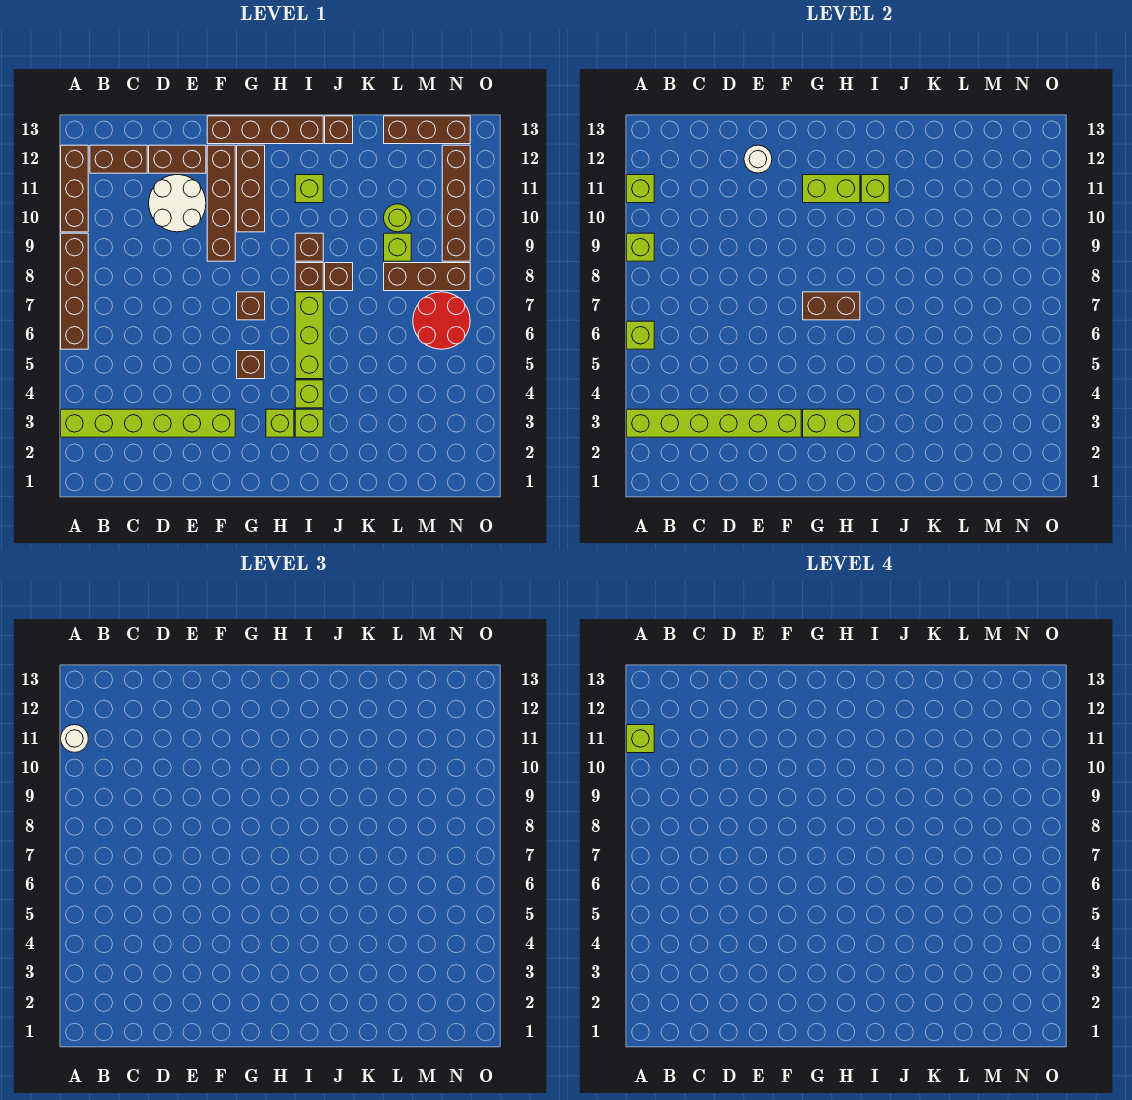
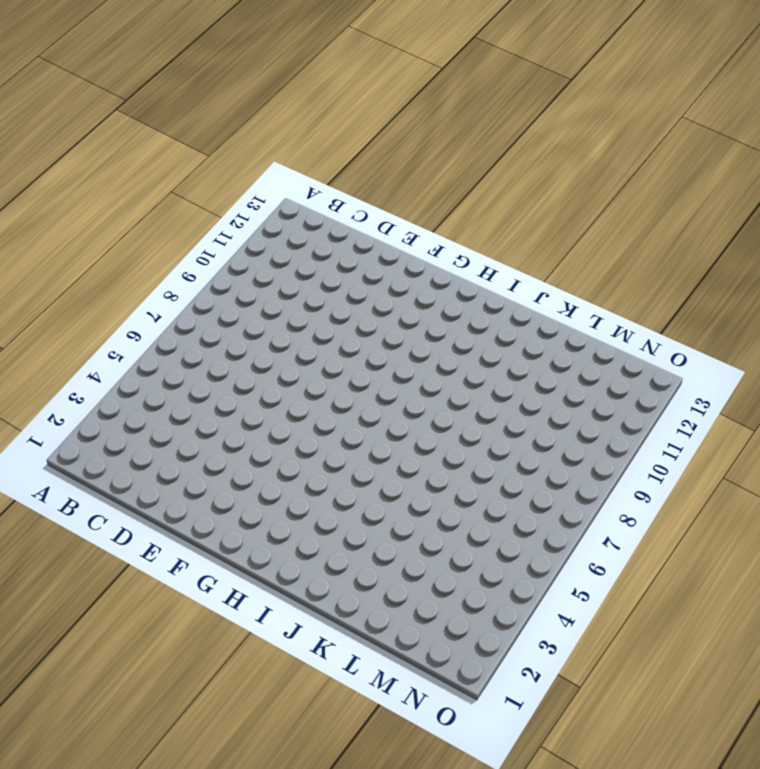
none -> lime brick A3:F3 level 1
none -> brown brick A6:A9 level 1
none -> brown brick A10:A12 level 1
none -> brown brick B12:C12 level 1

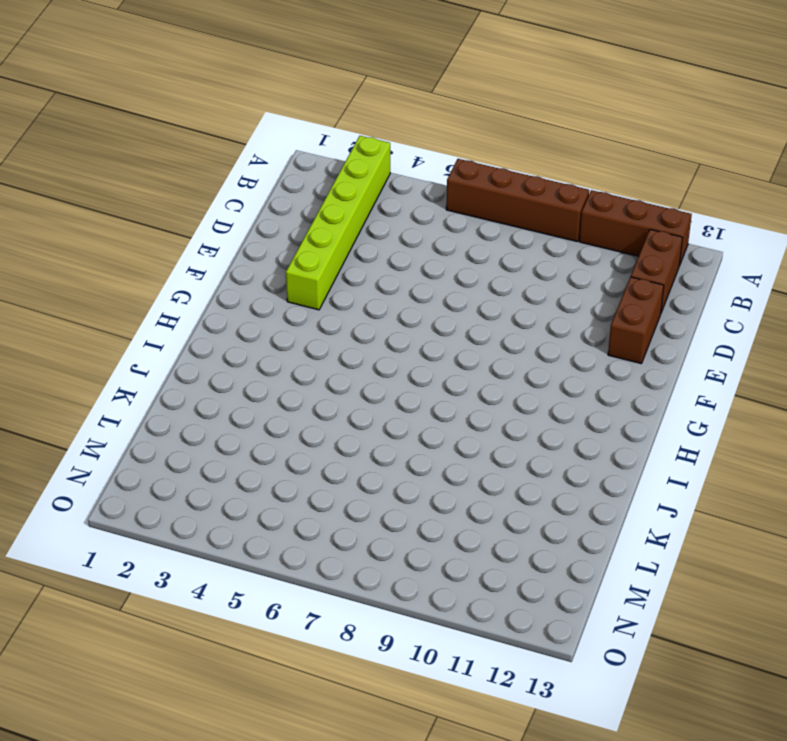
none -> white round brick D10:E11 level 1
none -> brown brick F9:F12 level 1
none -> brown brick F13:I13 level 1
none -> brown brick G5 level 1

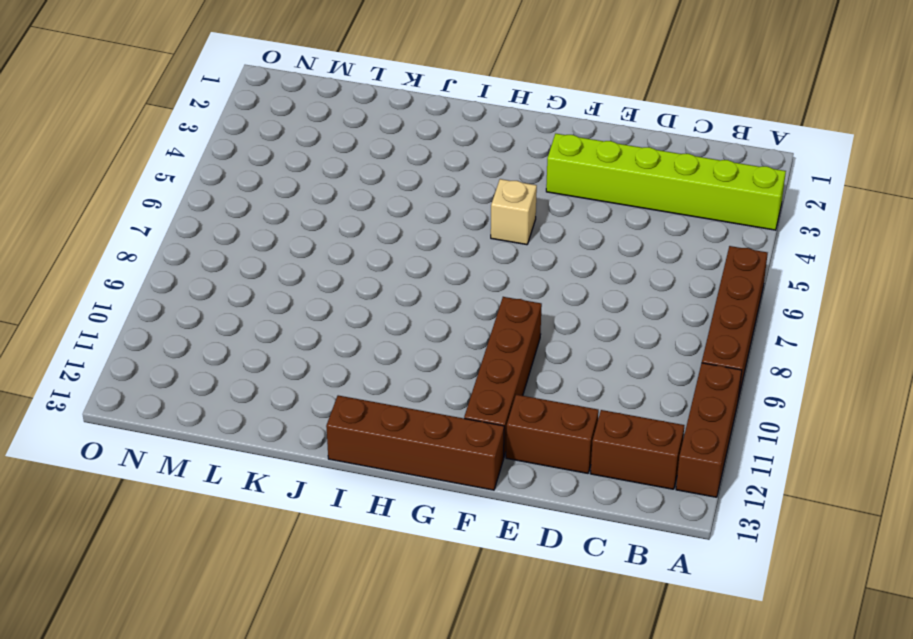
tan brick G5 level 1 -> brown brick G5 level 1
none -> white round brick D10:E11 level 1
none -> brown brick G7 level 1
none -> brown brick G10:G12 level 1
none -> lime brick H3 level 1

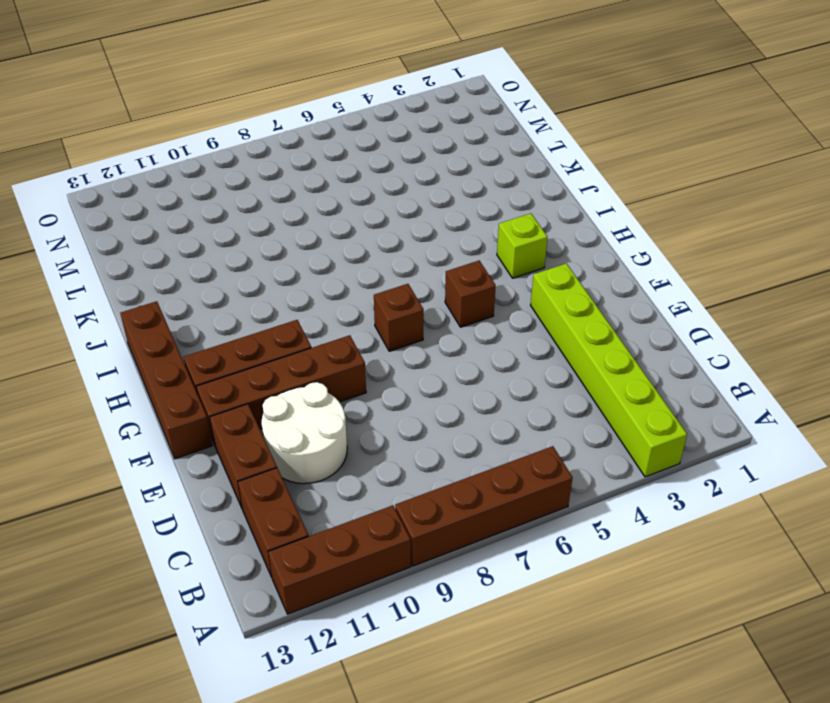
none -> lime brick I3 level 1
none -> lime brick I4 level 1
none -> lime brick I5:I7 level 1
none -> brown brick I8 level 1

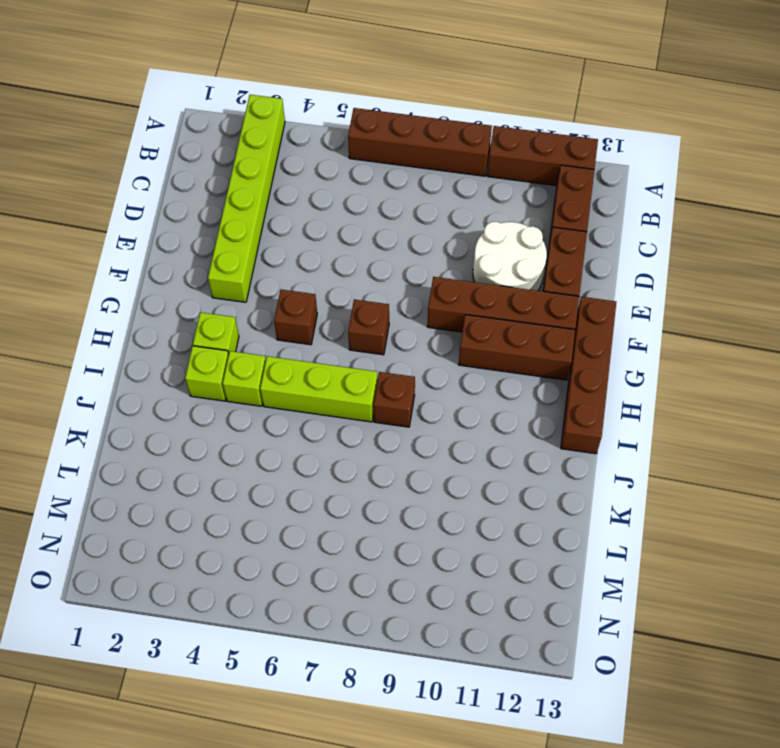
none -> brown brick I9 level 1
none -> lime brick I11 level 1
none -> brown brick J8 level 1
none -> brown brick J13 level 1

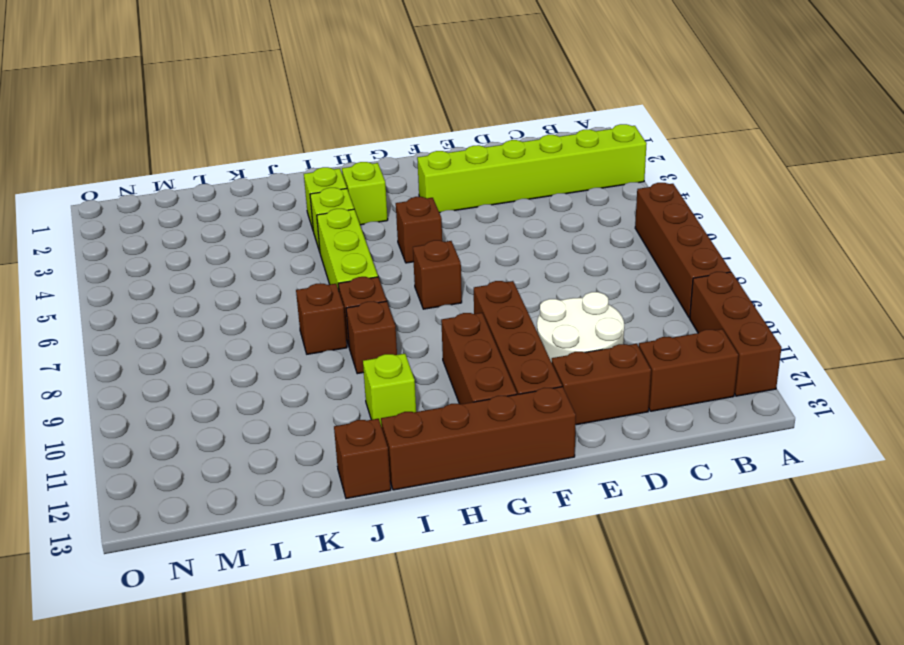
none -> brown brick L8:N8 level 1
none -> lime brick L9 level 1
none -> lime round brick L10 level 1
none -> brown brick L13:N13 level 1

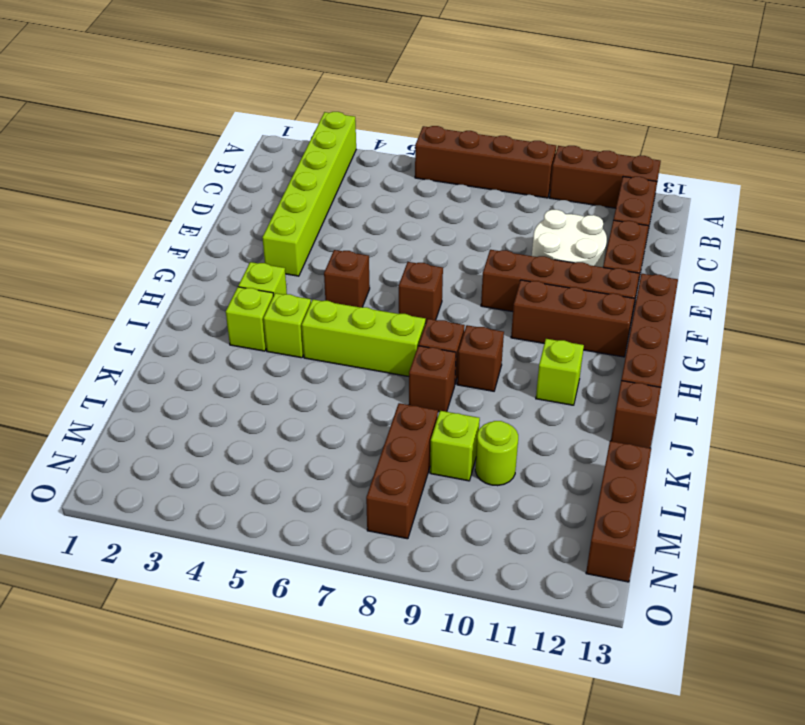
none -> red round brick M6:N7 level 1
none -> brown brick N9:N12 level 1
none -> lime brick A3:F3 level 2
none -> lime brick A6 level 2

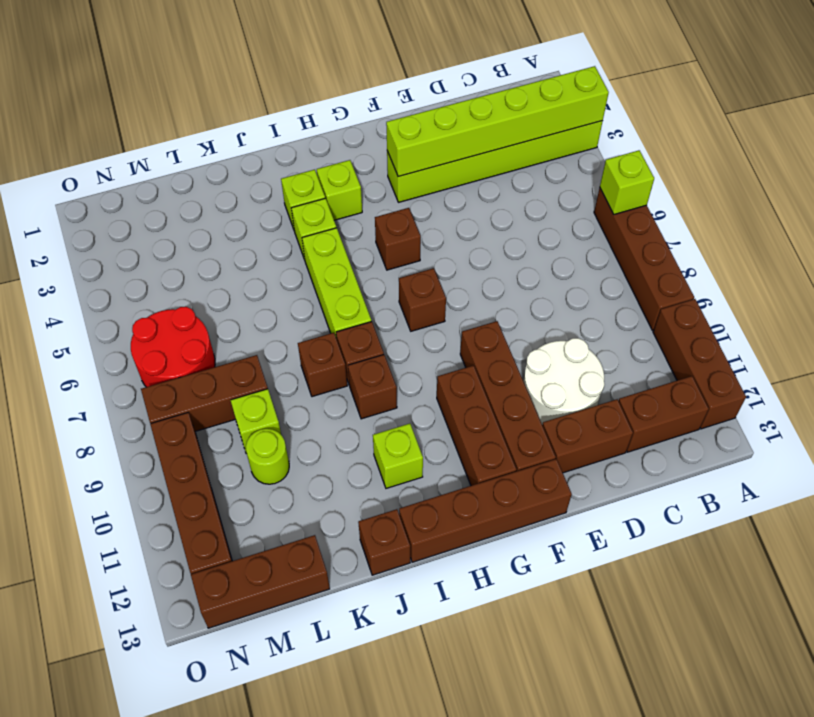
none -> lime brick A9 level 2
none -> lime brick A11 level 2
none -> white round brick E12 level 2
none -> lime brick G3:H3 level 2

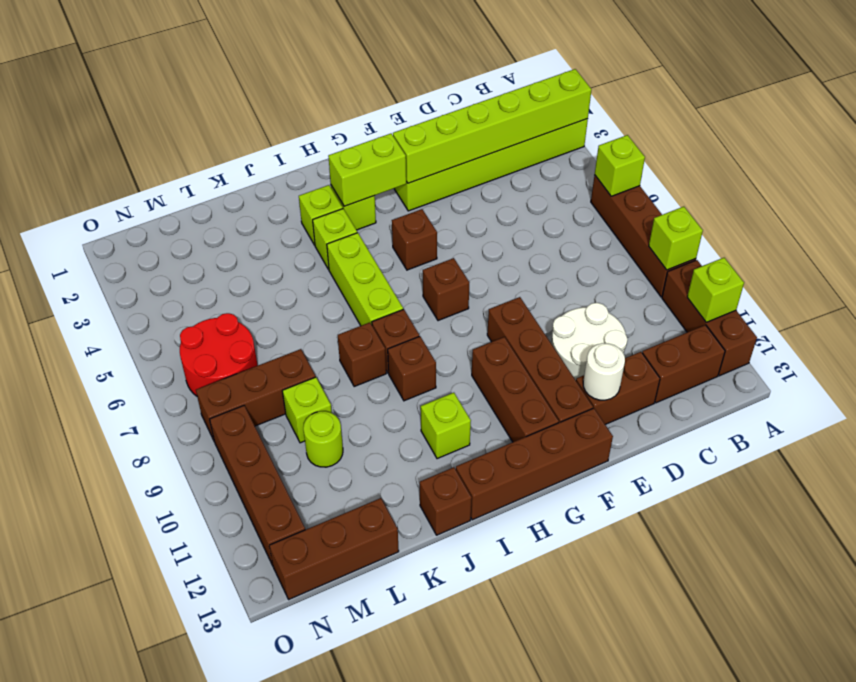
none -> brown brick G7:H7 level 2
none -> lime brick G11:H11 level 2
none -> lime brick I11 level 2
none -> white round brick A11 level 3

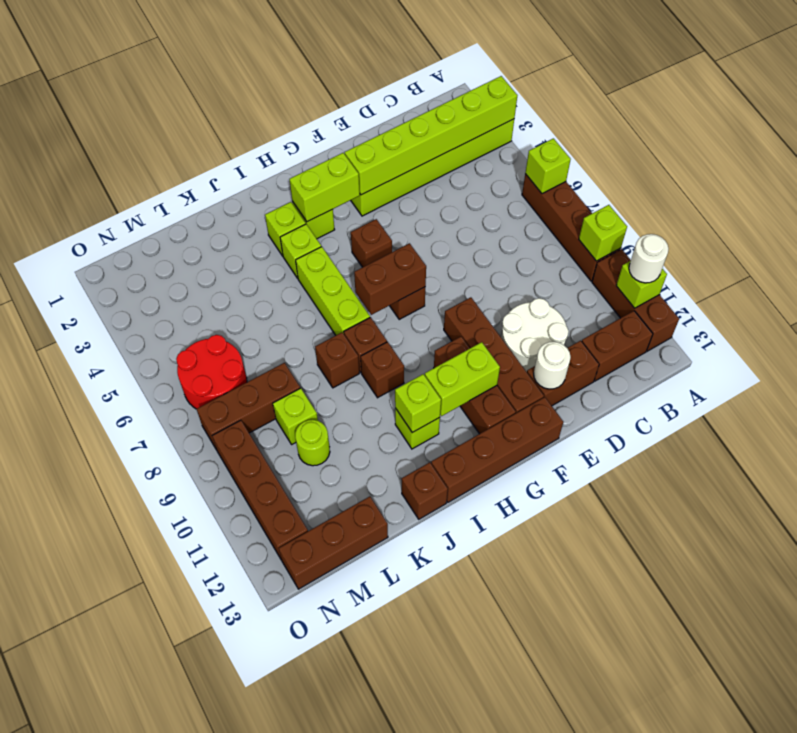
none -> lime brick A11 level 4

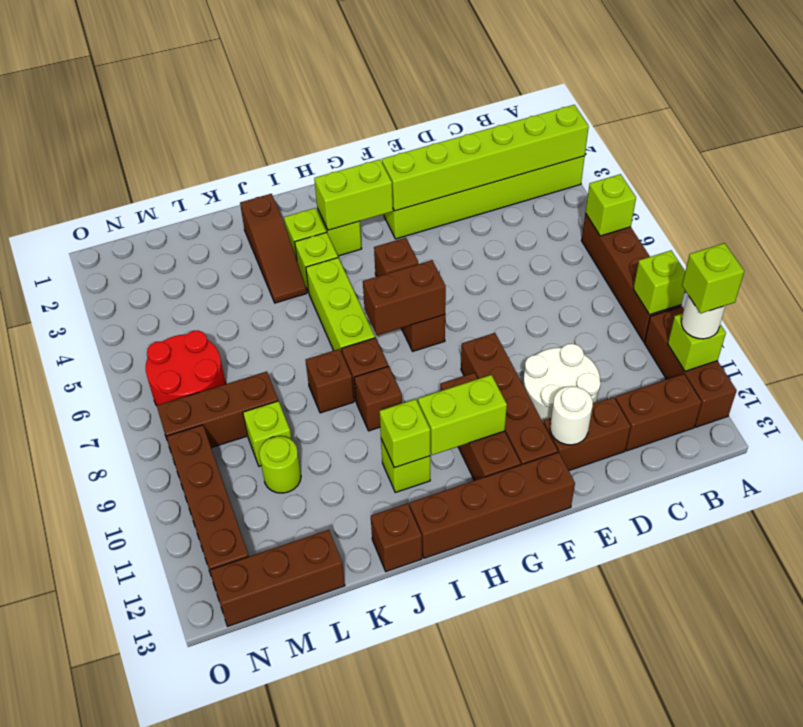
brown slope J2:J4 level 1 top 2 -> none

